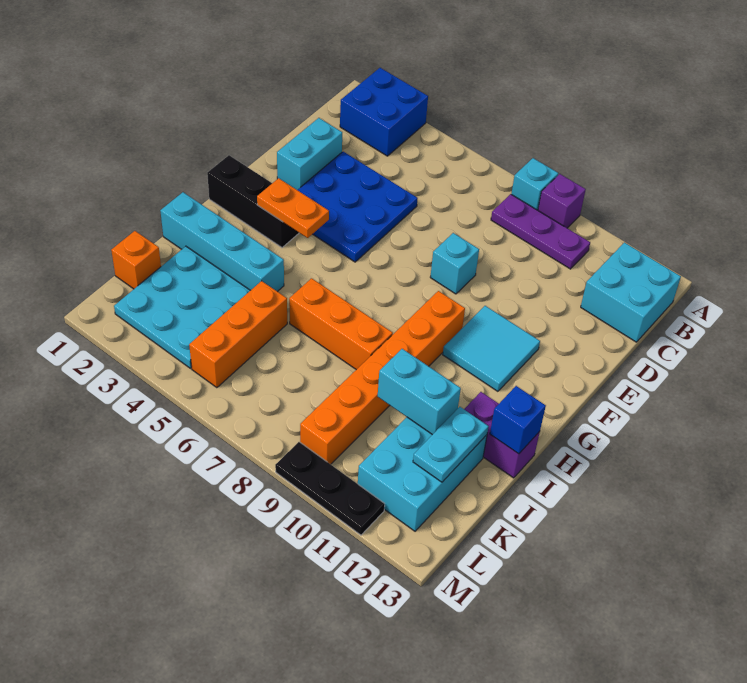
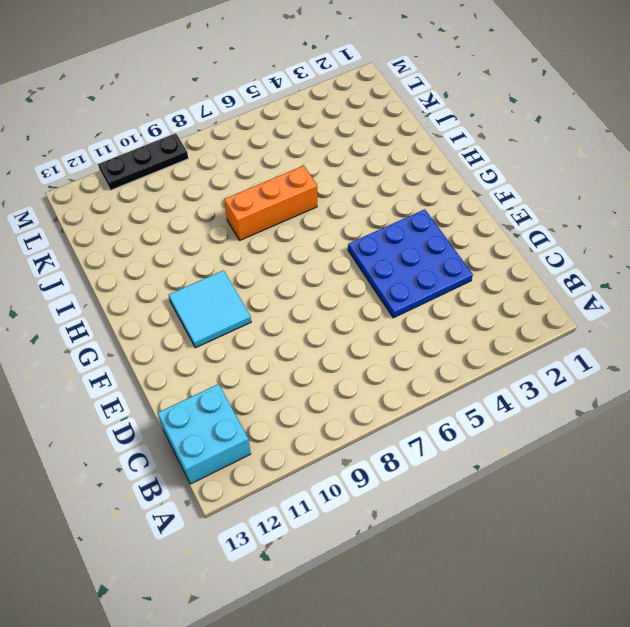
none -> blue brick A2:B3 level 1
none -> cyan brick A8 level 1
none -> purple brick A9 level 1

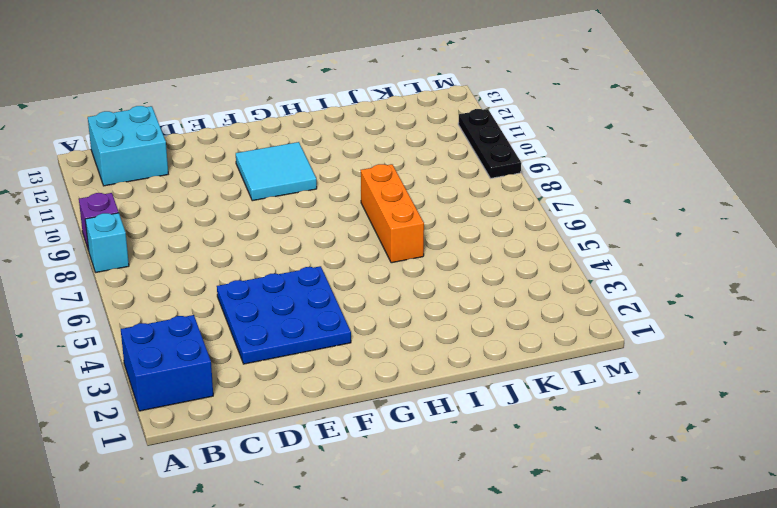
none -> purple plate B8:B10 level 1
none -> cyan brick D2:E2 level 1
none -> cyan brick E8 level 1

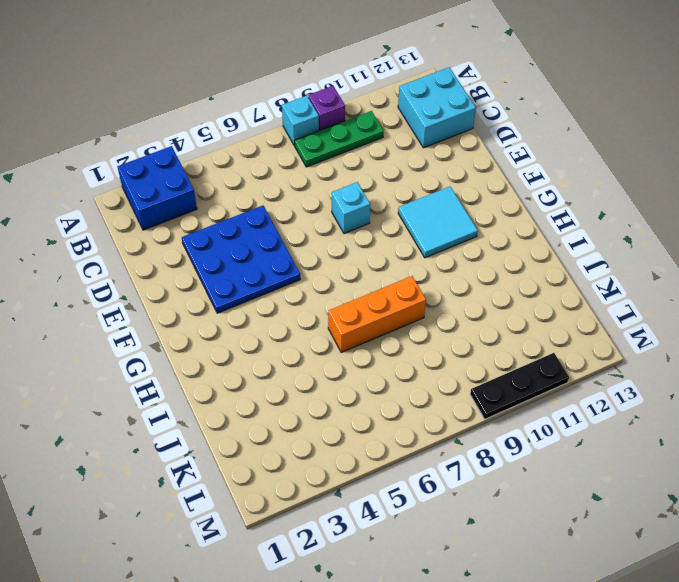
green plate B8:B10 level 1 -> purple plate B8:B10 level 1
none -> cyan brick D2:E2 level 1
none -> black brick G1:G3 level 1
none -> orange brick G9:L9 level 1

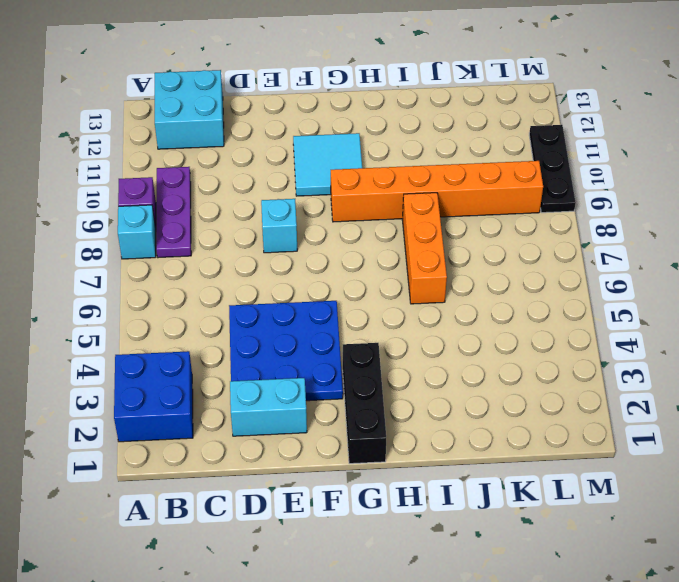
none -> cyan brick I1:I4 level 1
none -> purple brick I12:I13 level 1
none -> cyan plate J2:L4 level 1

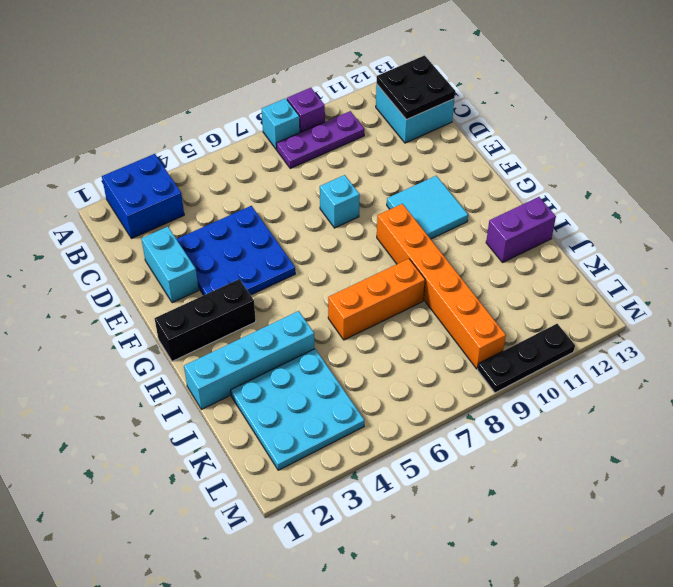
black plate B12:C13 level 2 -> none
none -> orange brick J5:L5 level 1
none -> cyan brick J11:L12 level 1
none -> orange brick K1 level 1

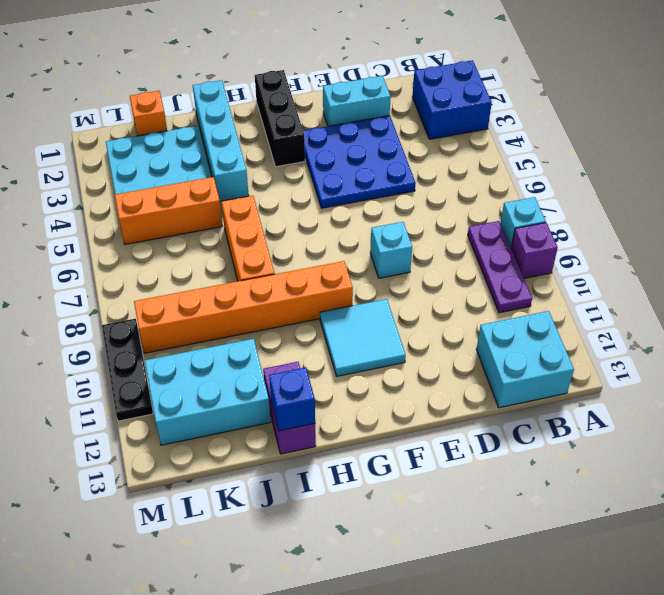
none -> orange plate G3:G4 level 2
none -> cyan brick J10:J11 level 2
none -> cyan plate J12:K12 level 2

